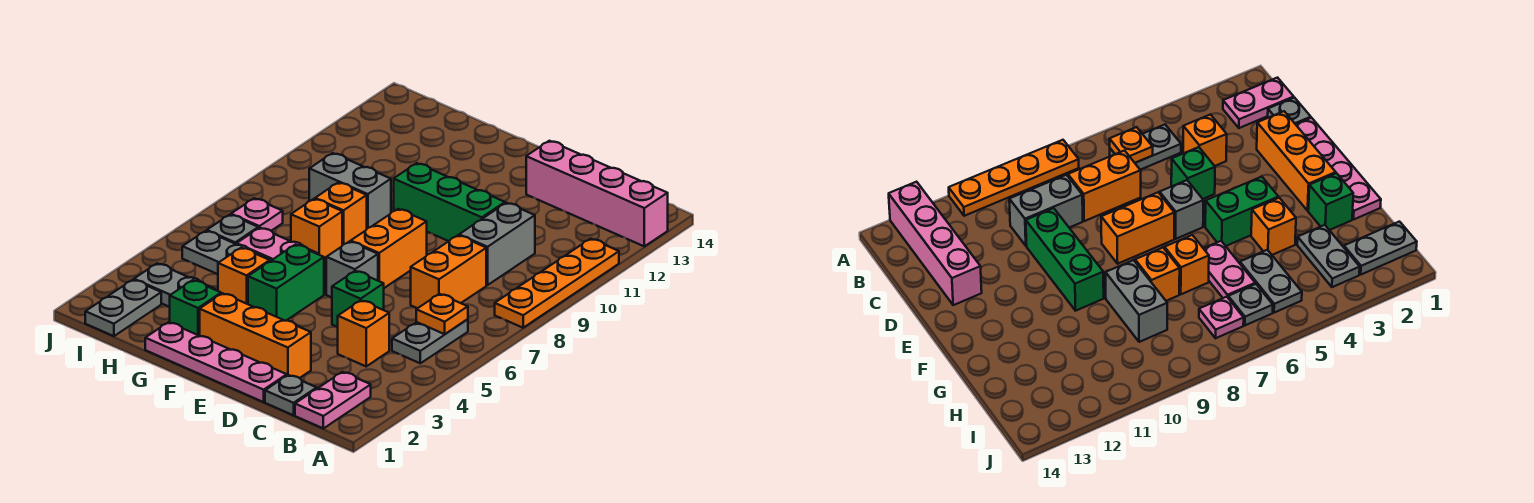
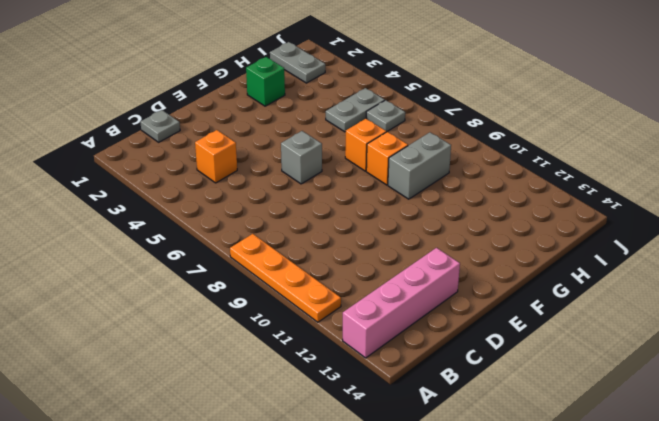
none -> pink plate B1:B2 level 1
none -> grey plate B5:B6 level 1
none -> orange brick C7:C8 level 1

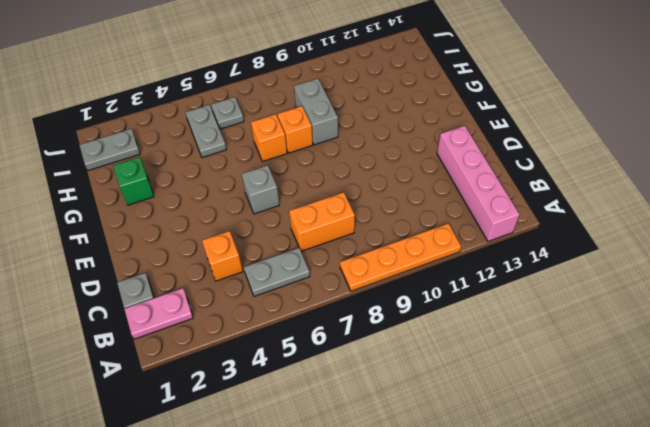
none -> grey brick C9:C10 level 1
none -> pink plate D1:G1 level 1
none -> orange brick D2:F2 level 1

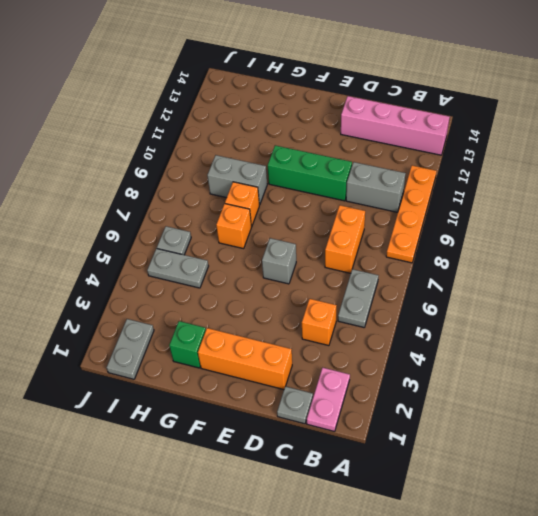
grey brick B10:C10 level 1 -> grey brick C9:C10 level 1
none -> pink plate D1:G1 level 1
none -> green brick D5 level 1
none -> orange brick E7:E8 level 1

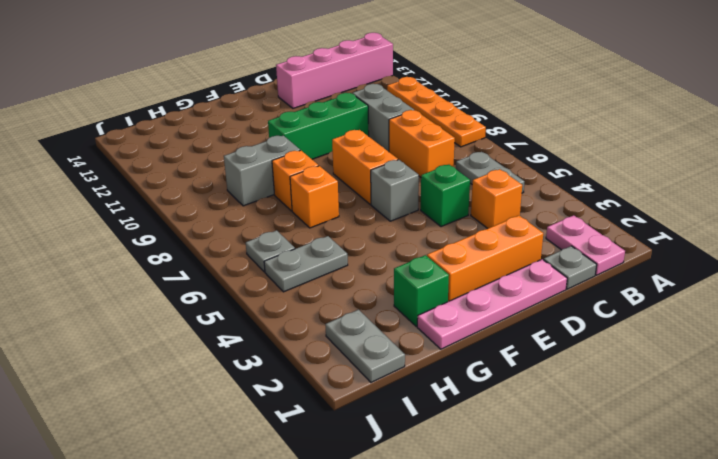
none -> green brick F4:F5 level 1
none -> orange brick G4 level 1
none -> pink plate G6:H6 level 1

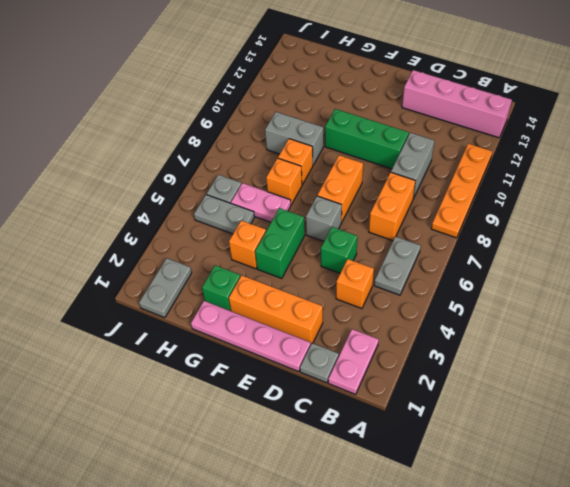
none -> grey plate H3:I3 level 1
none -> pink plate I7 level 1
none -> orange plate B6 level 2

